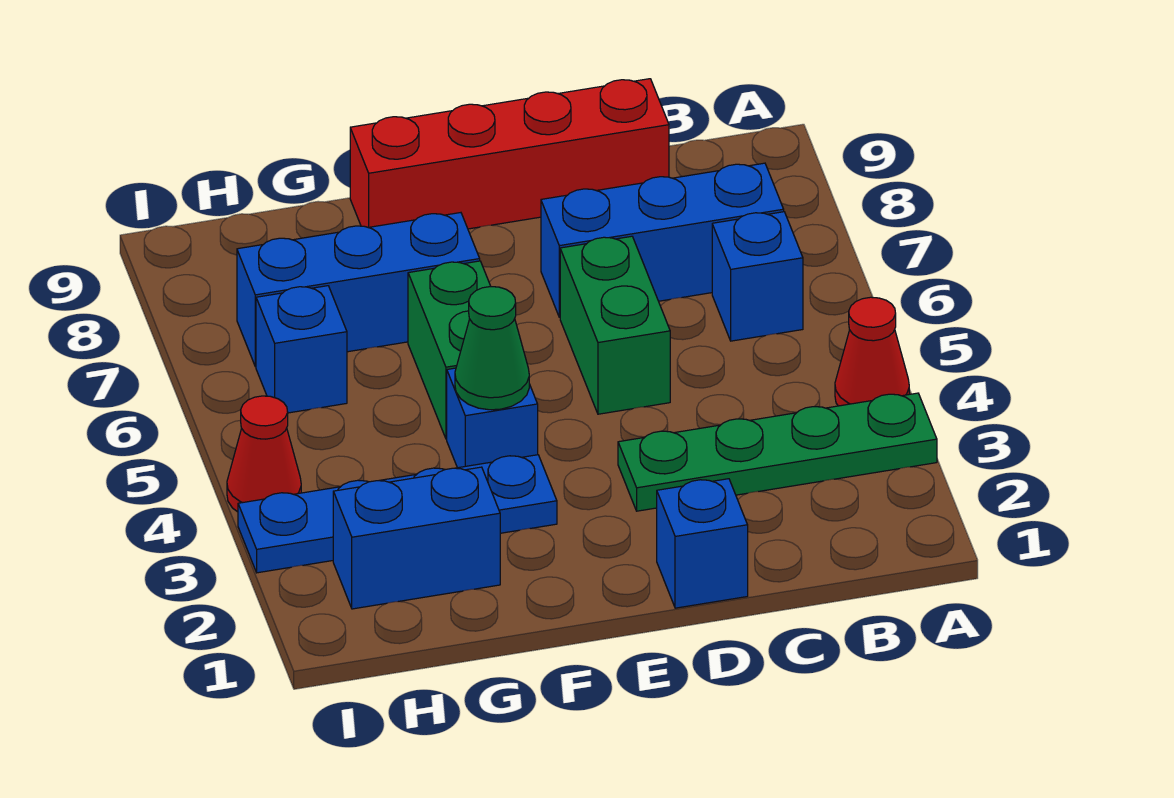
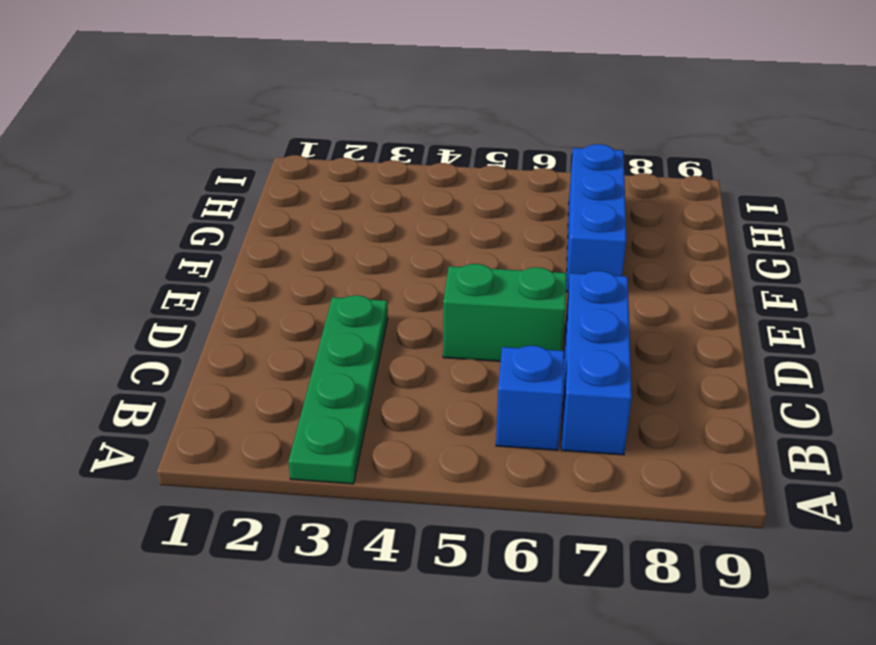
none -> red cone A4 level 1
none -> red brick C9:F9 level 1
none -> blue brick D1 level 1

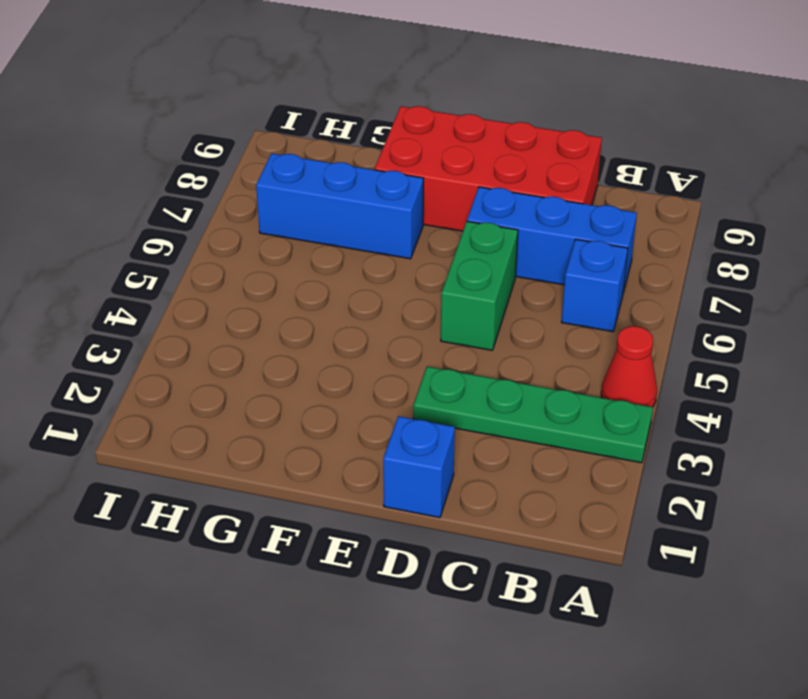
red brick C8:F9 level 1 -> red brick C9:F9 level 1
none -> blue plate F3:I3 level 1
none -> blue brick F4 level 1
none -> green brick F5:F6 level 1

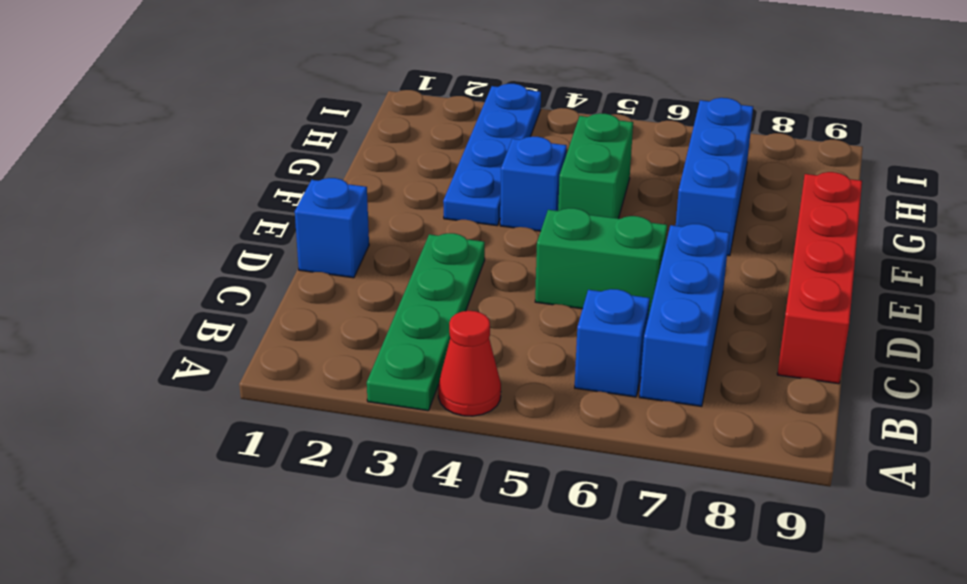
green brick F5:G5 level 1 -> green brick F5:F6 level 1
none -> blue brick G2:H2 level 1
none -> blue brick H6 level 1
none -> red cone I4 level 1

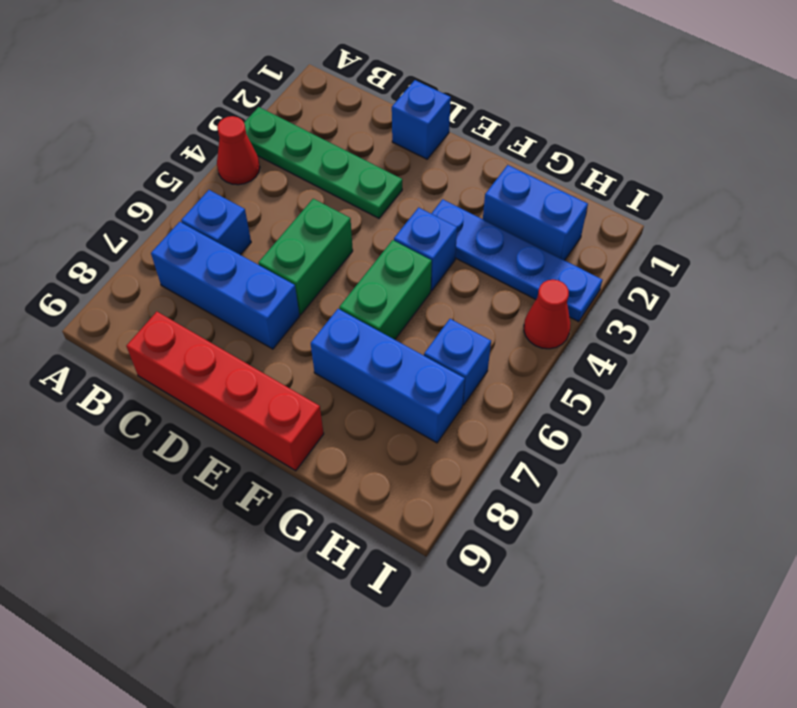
none -> green cone F4 level 2

